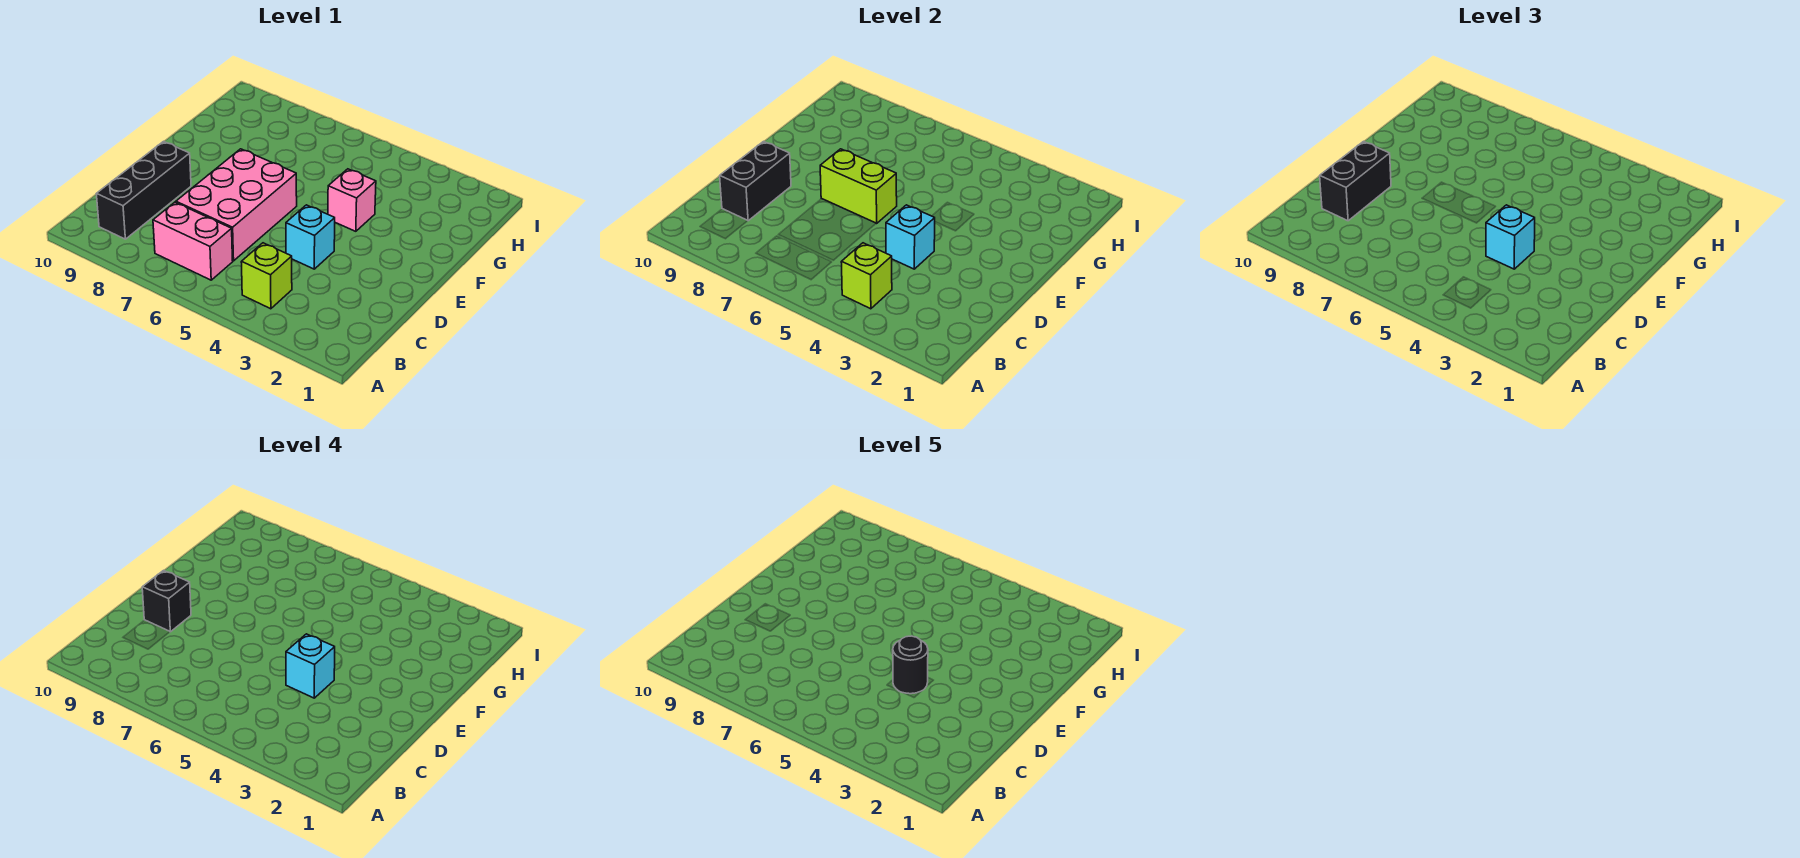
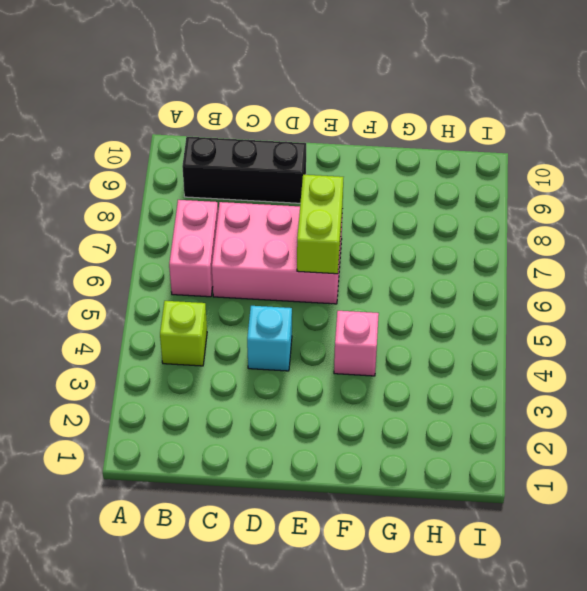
none -> lime brick B4 level 2
none -> black brick C9:D9 level 2
none -> cyan brick D4 level 2

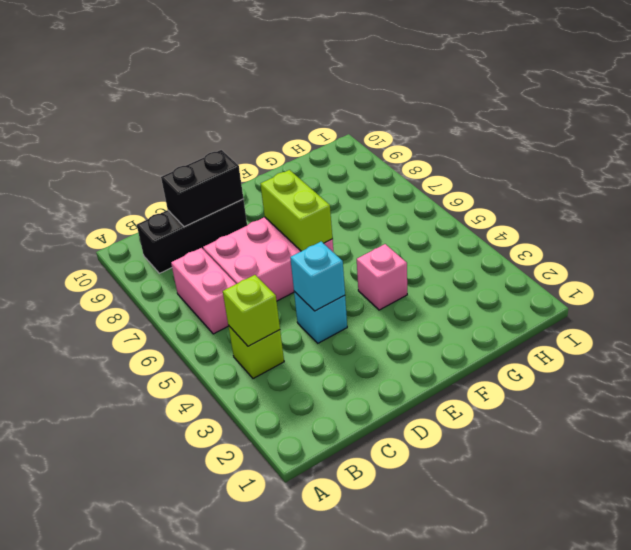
none -> black brick C9:D9 level 3
none -> cyan brick D4 level 3
none -> cyan brick D4 level 4

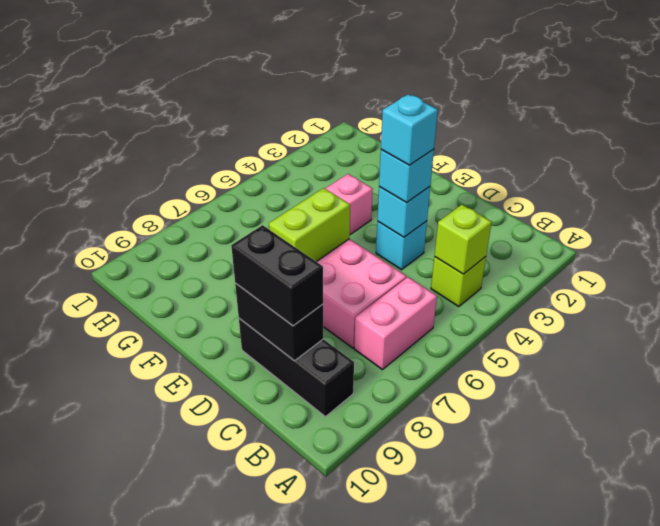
none -> black brick D9 level 4
none -> black round brick D4 level 5

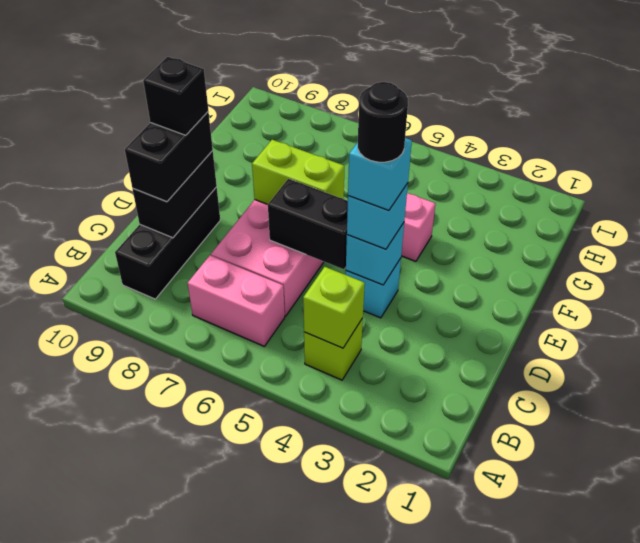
black brick D5:D6 level 2 -> none

